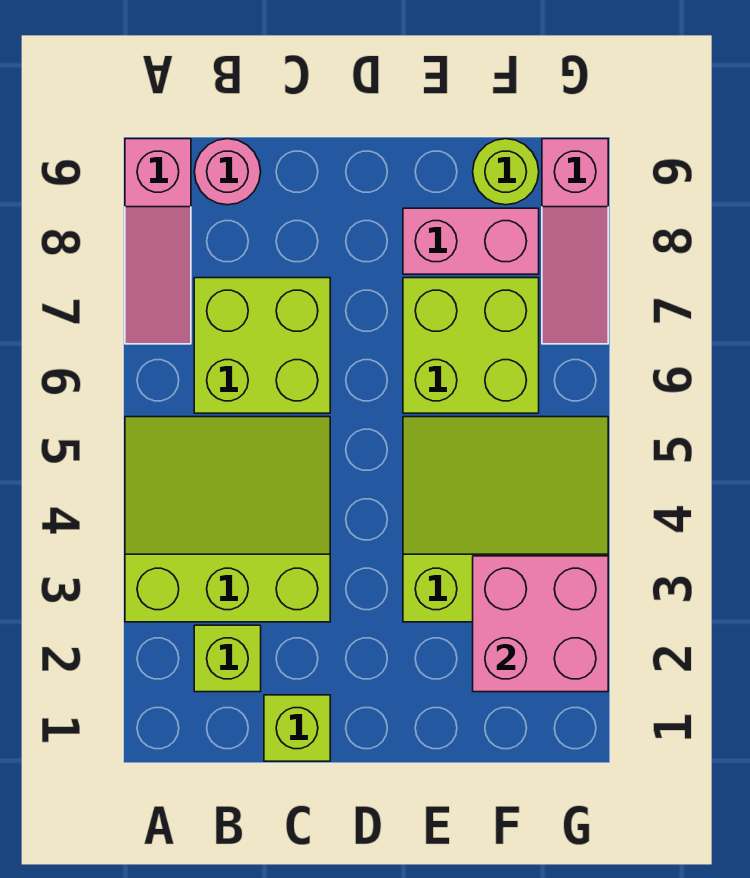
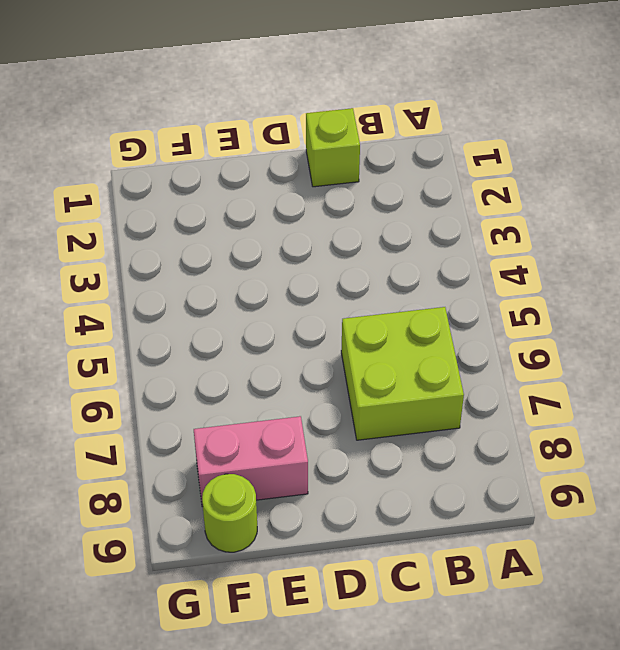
none -> lime slope A3:C5 level 1 top 3
none -> pink slope A7:A9 level 1 top 9
none -> lime brick B2 level 1

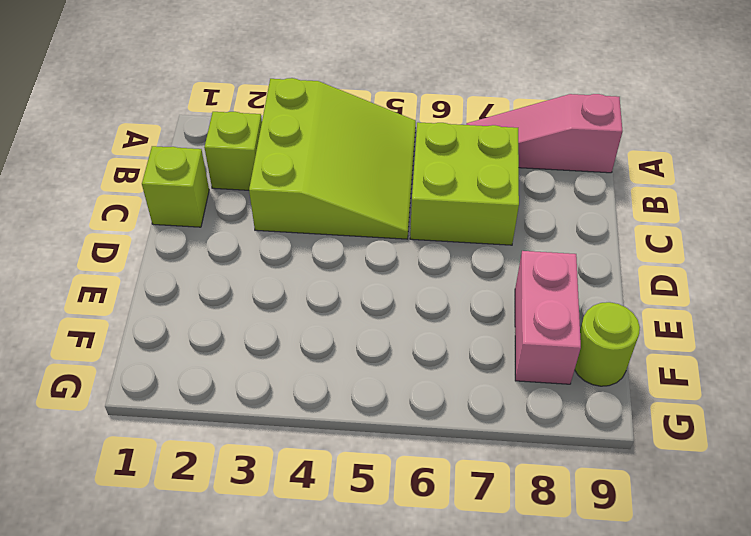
none -> pink round brick B9 level 1
none -> lime slope E3:G5 level 1 top 3
none -> lime brick E6:F7 level 1

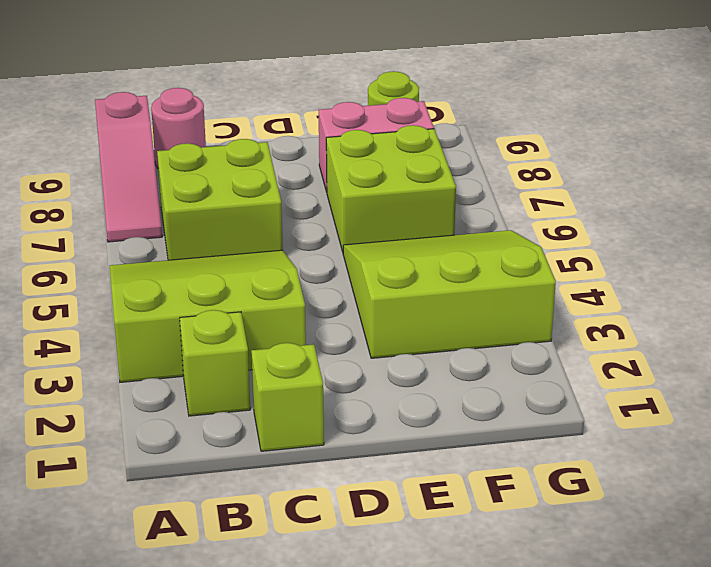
none -> pink slope G7:G9 level 1 top 9
none -> pink brick F2:G3 level 2

